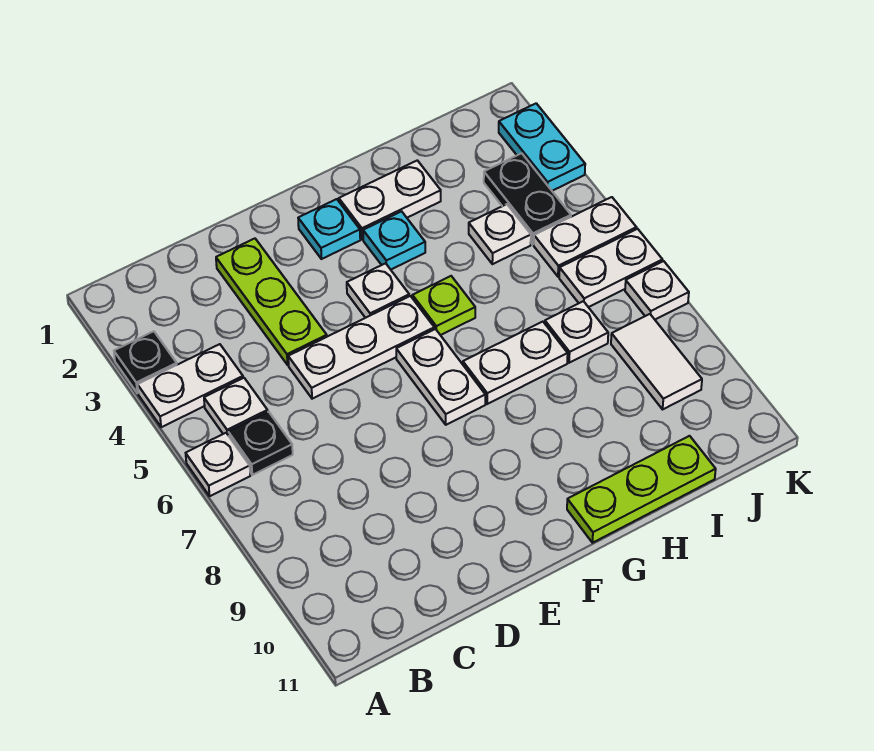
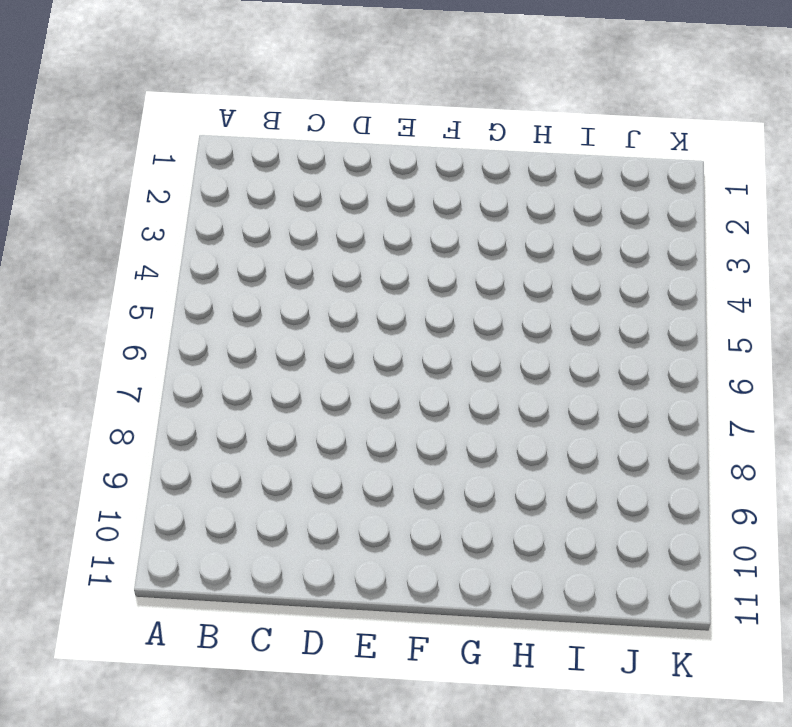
none -> black plate A3 level 1
none -> white plate A4:B4 level 1
none -> white plate A6 level 1

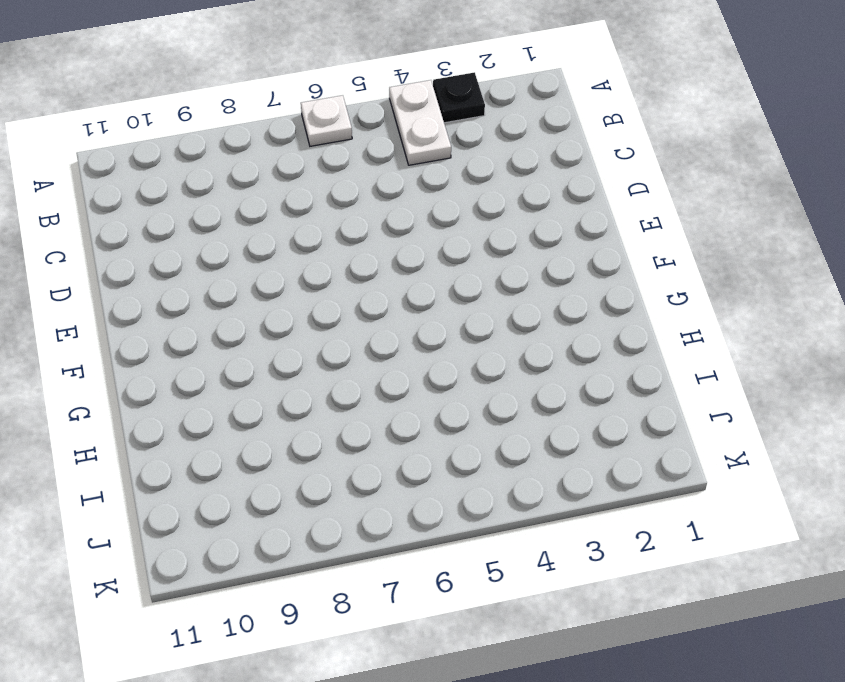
none -> white plate B5 level 1
none -> black plate B6 level 1
none -> lime plate D2:D4 level 1

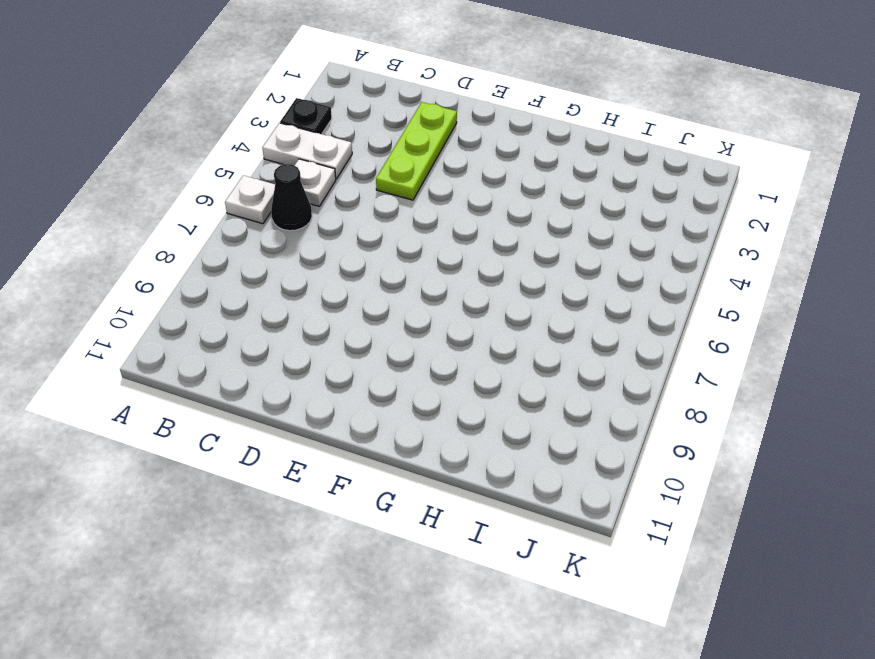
black cone B6 level 1 -> black plate B6 level 1
none -> white plate D5:F5 level 1
none -> cyan plate F2 level 1
none -> white plate F4 level 1

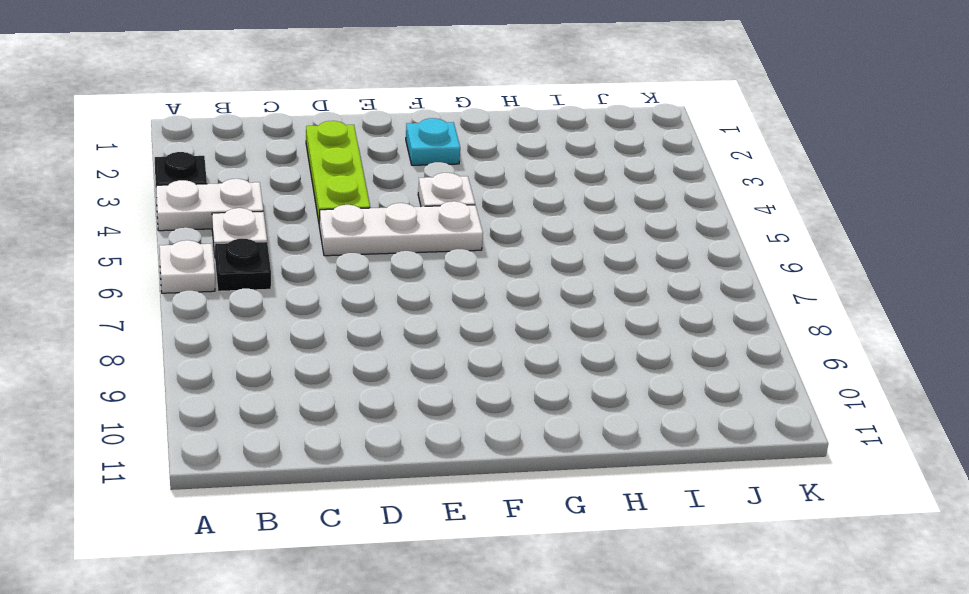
none -> white plate F6:F7 level 1
none -> white plate G2:H2 level 1
none -> cyan plate G3 level 1

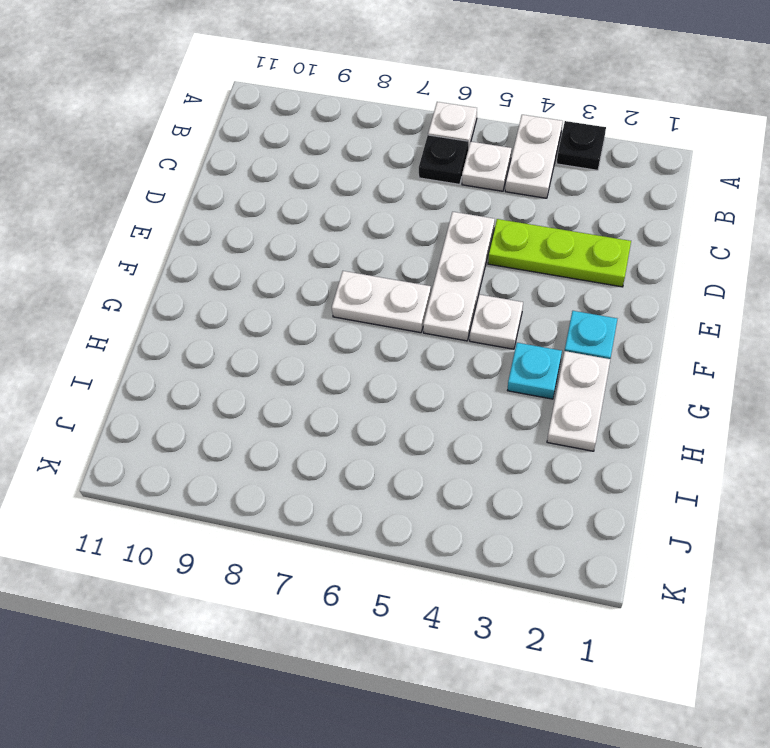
none -> lime plate G5 level 1
none -> white plate G7:H7 level 1
none -> lime plate G11:I11 level 1

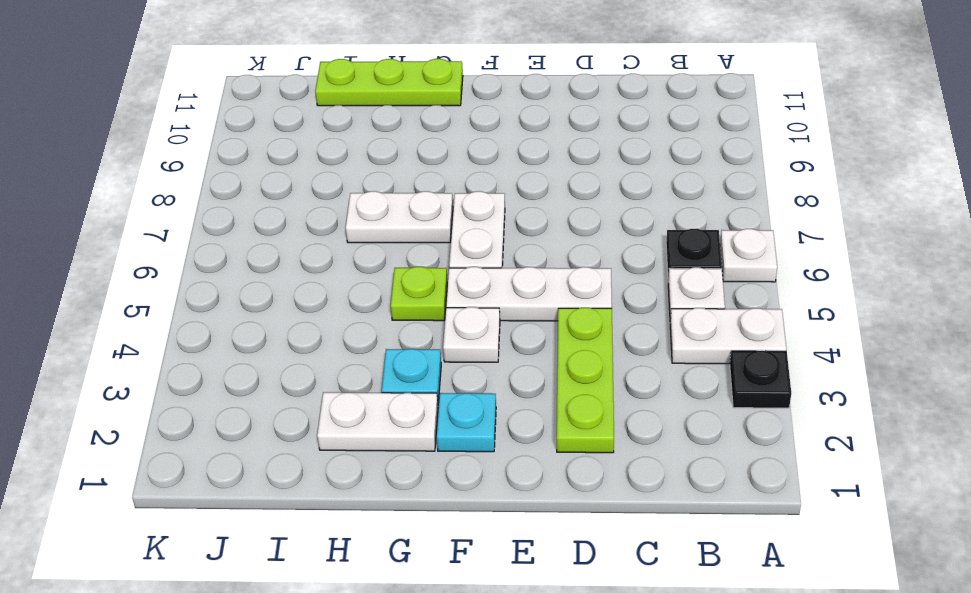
none -> white plate I4 level 1
none -> white plate I7 level 1
none -> black plate J3:J4 level 1

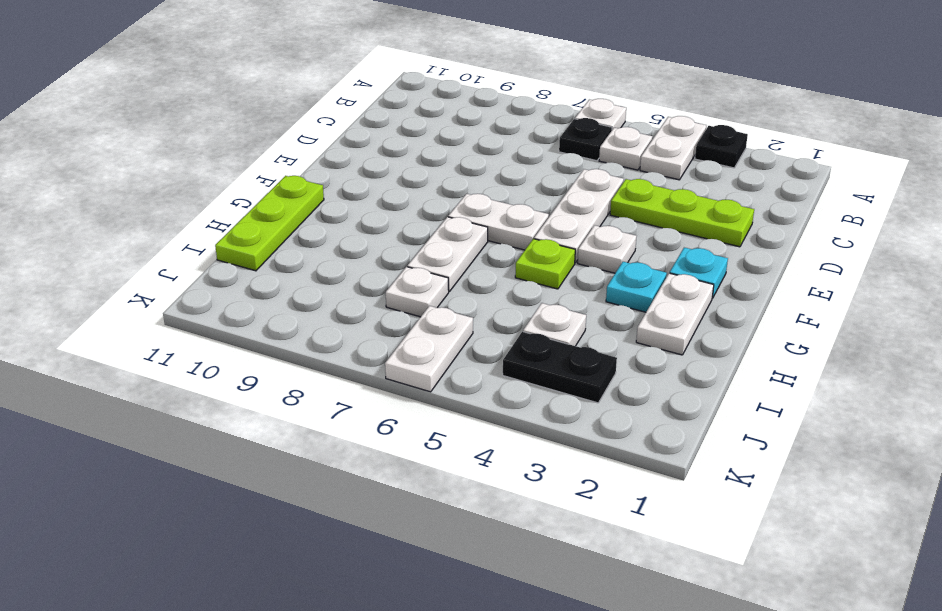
none -> white plate J5:K5 level 1
none -> white tile J8:J9 level 1
none -> cyan plate K2:K3 level 1

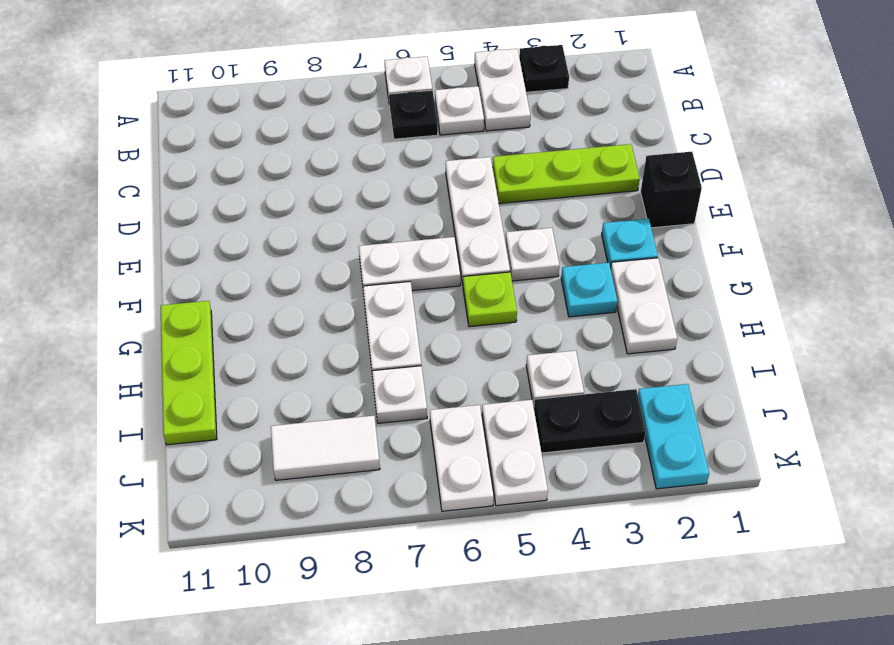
black brick E1 level 1 -> none
cyan plate J2:K2 level 1 -> cyan plate K2:K3 level 1
none -> white plate K7 level 1

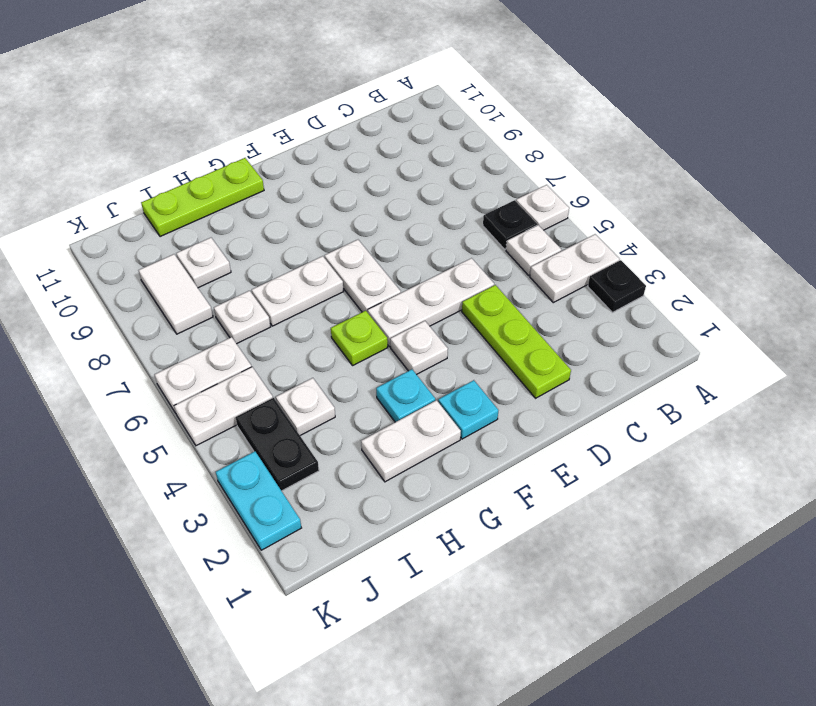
white plate I9 level 1 -> white plate K7 level 1

